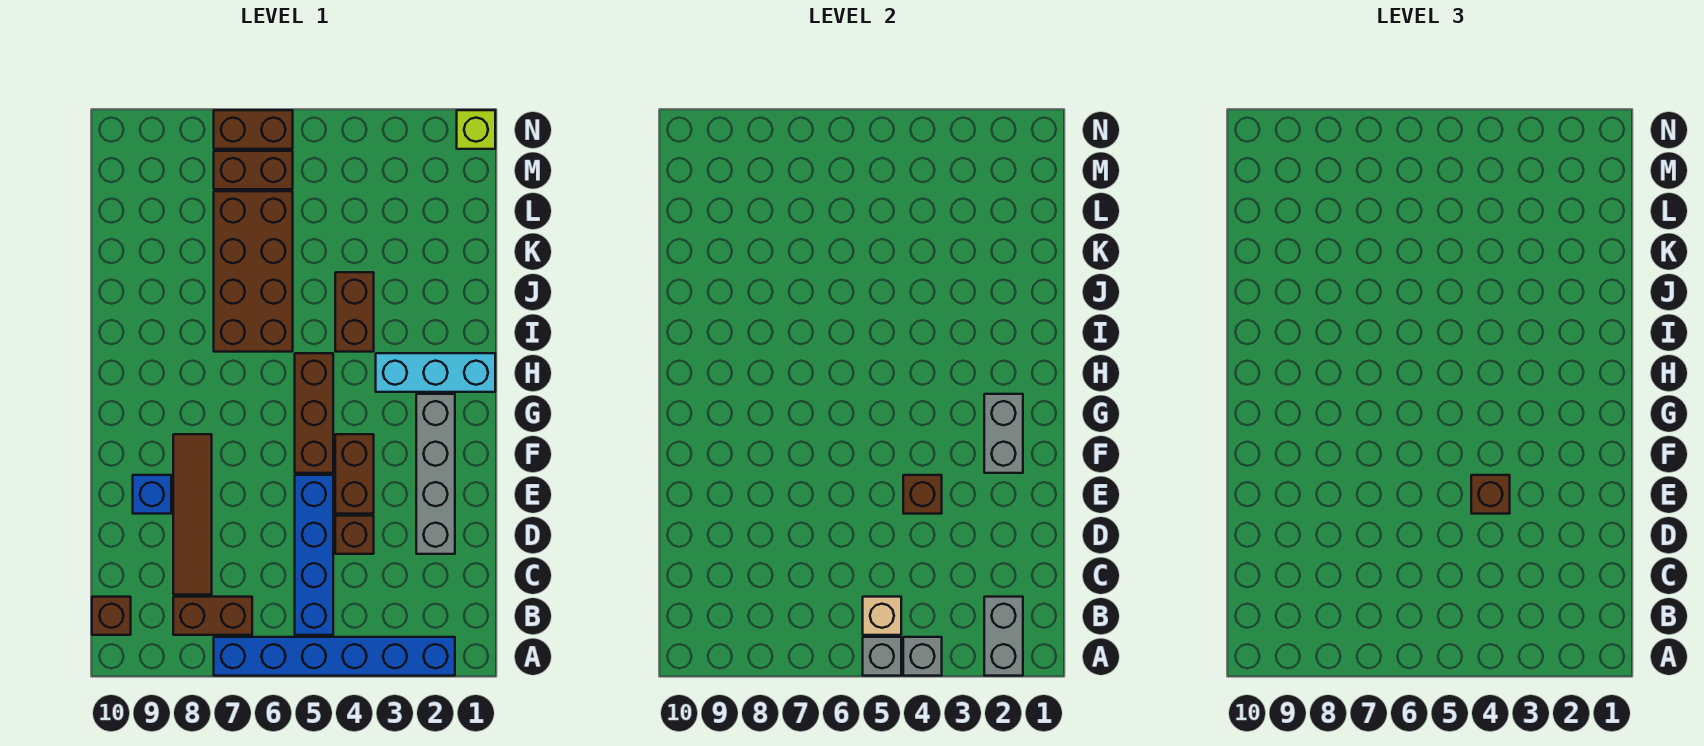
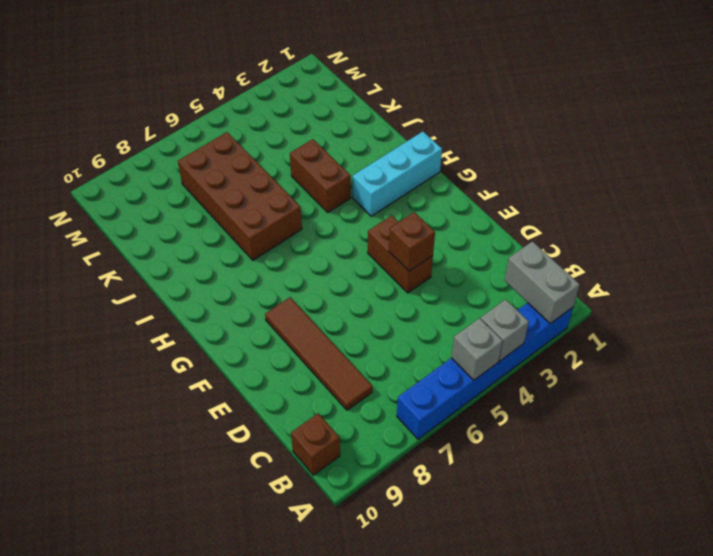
none -> blue brick B5:E5 level 1
none -> brown brick B7:B8 level 1
none -> grey brick D2:G2 level 1

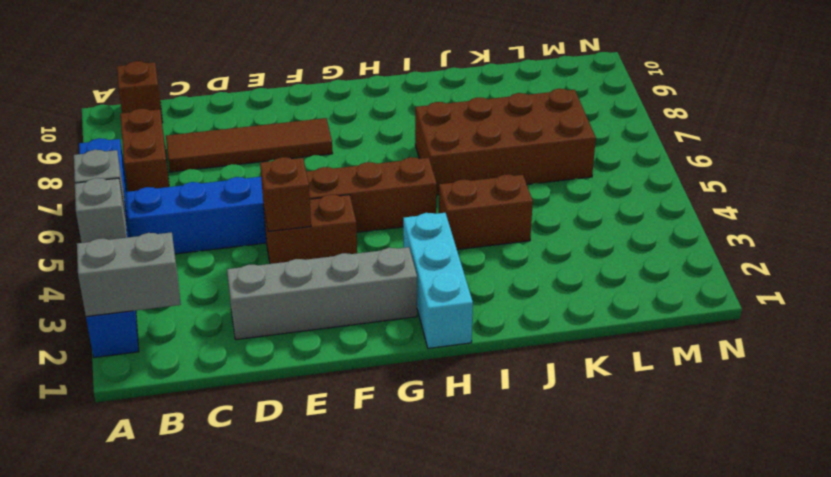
none -> brown brick D4 level 1
none -> blue brick E9 level 1
none -> brown brick M6:M7 level 1

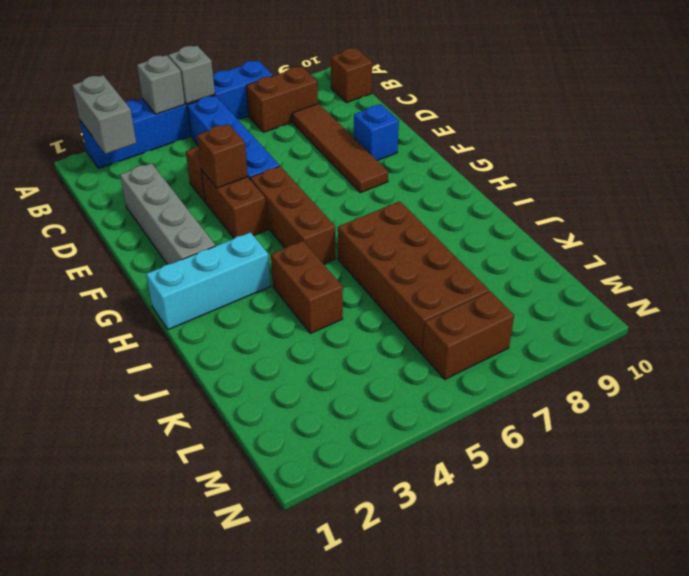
none -> lime brick N1 level 1
none -> brown brick N6:N7 level 1
none -> tan brick B5 level 2

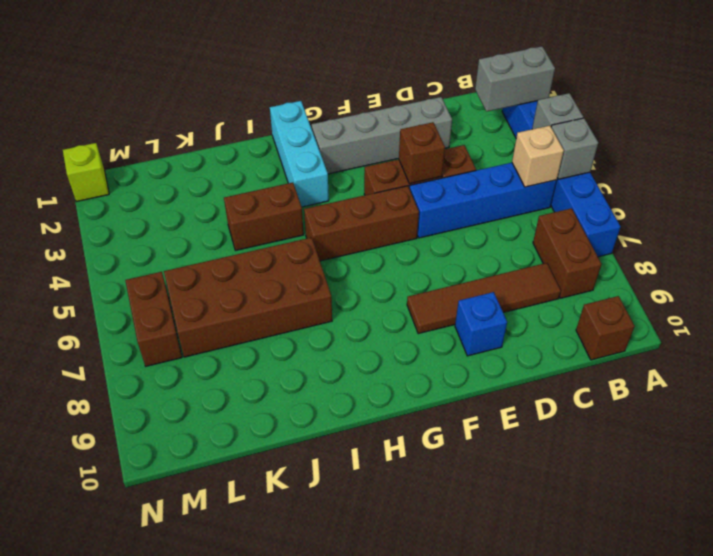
none -> brown brick N6:N7 level 1
none -> grey brick F2:G2 level 2
none -> brown brick E4 level 3

